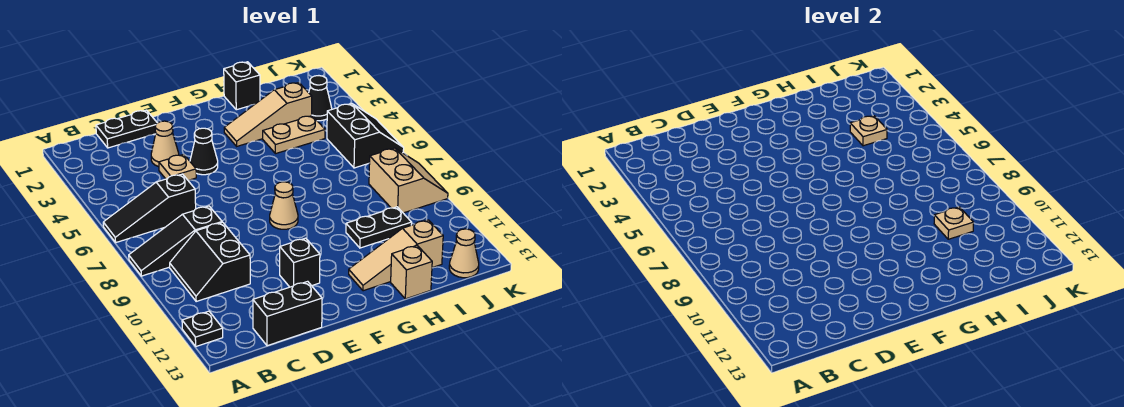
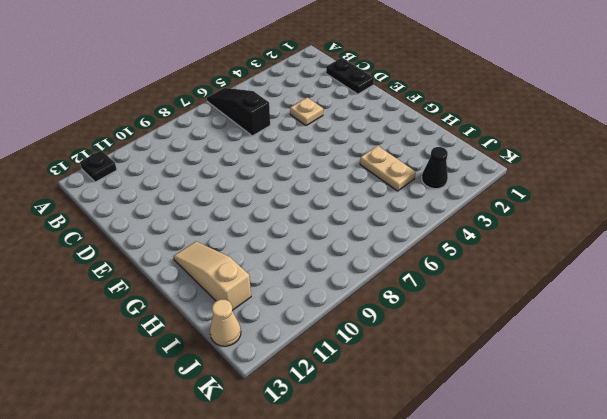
none -> black slope A8:C8 level 1 top C
none -> black slope B9:C10 level 1 top C
none -> black brick C13:D13 level 1

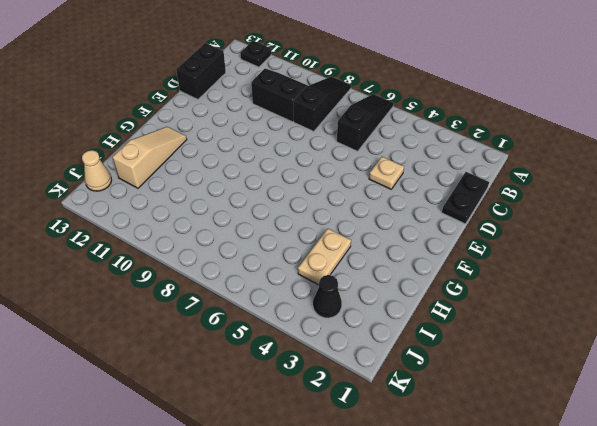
none -> tan cone D3 level 1
none -> black cone E4 level 1
none -> black brick E11 level 1

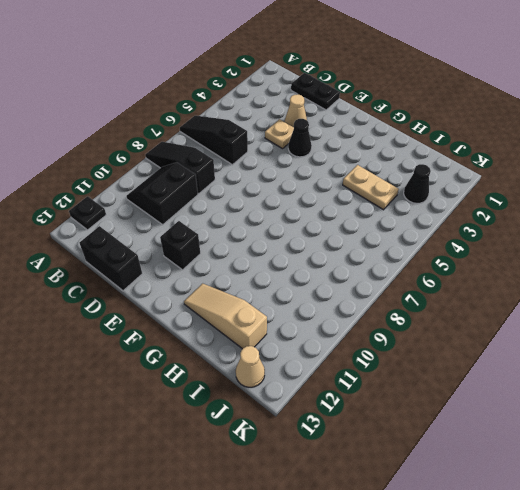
none -> tan cone F8 level 1
none -> tan slope G3:I3 level 1 top I
none -> black brick H1 level 1

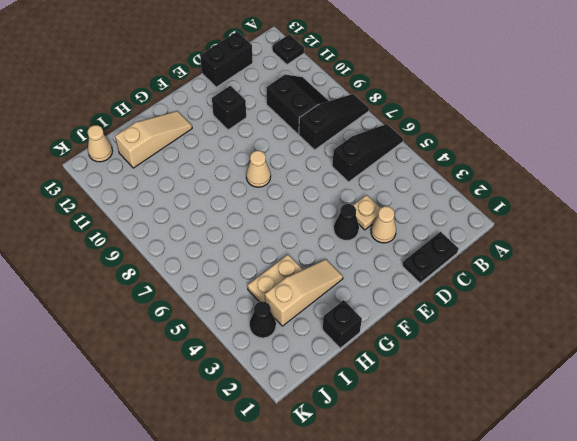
none -> black plate H10:I10 level 1
none -> tan brick H13 level 1
none -> black slope J5:K6 level 1 top J

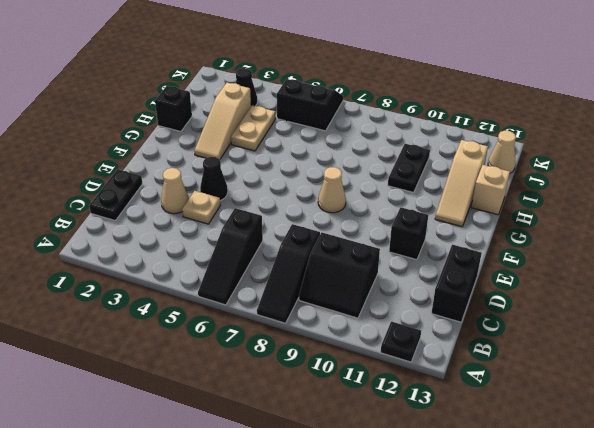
none -> tan slope J8:K9 level 1 top J
none -> tan plate I4 level 2
none -> tan plate I10 level 2

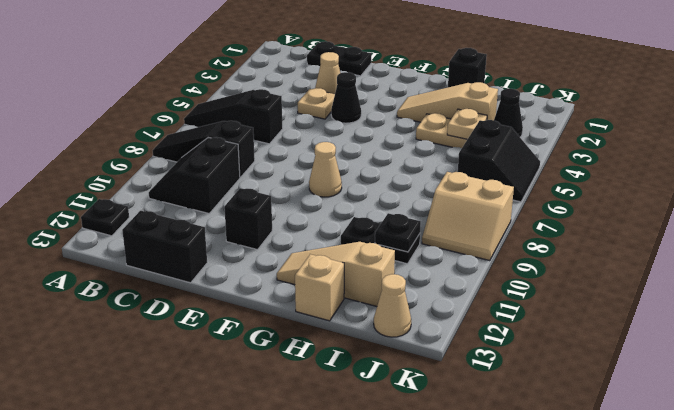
black plate I10 level 2 -> tan plate I10 level 2
tan slope J8:K9 level 1 top 8 -> tan slope J8:K9 level 1 top J

